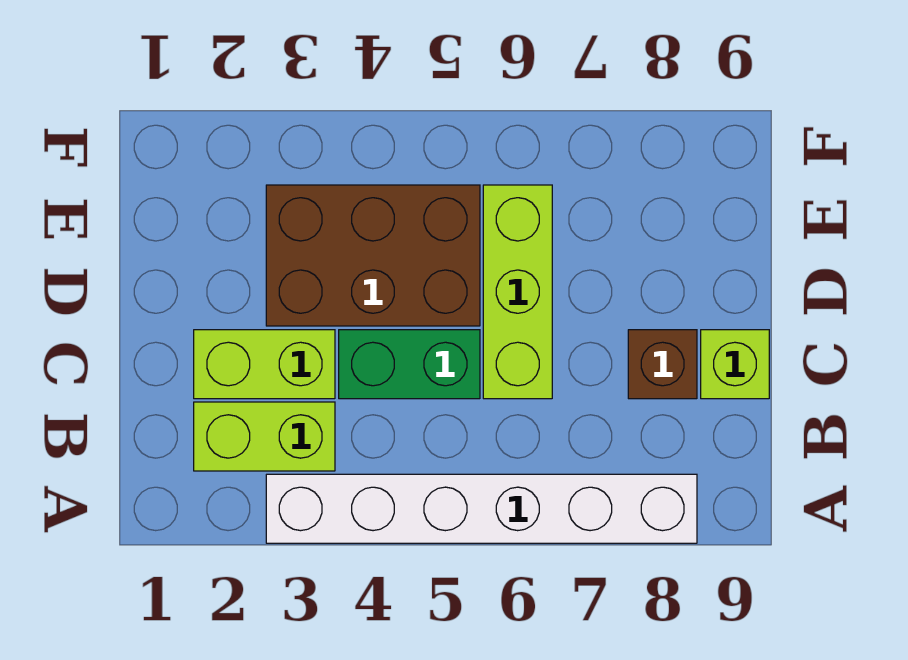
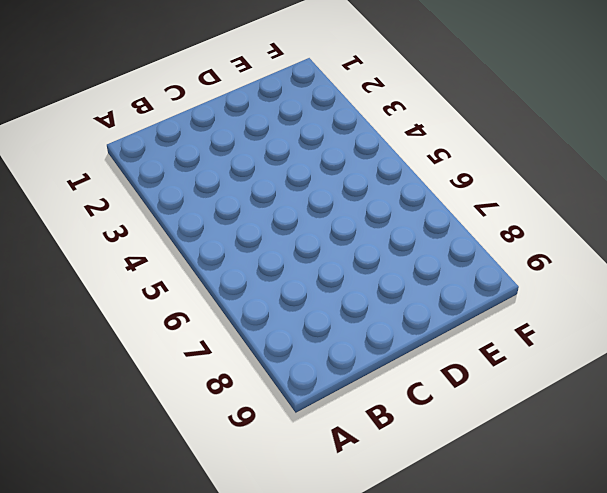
none -> white brick A3:A8 level 1
none -> lime brick B2:B3 level 1

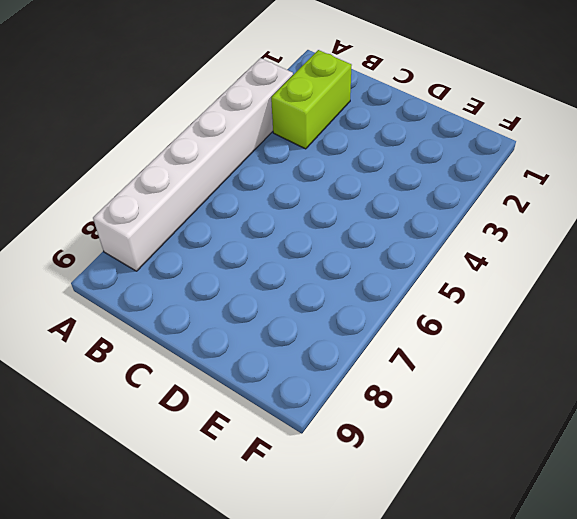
none -> lime brick C2:C3 level 1
none -> green brick C4:C5 level 1

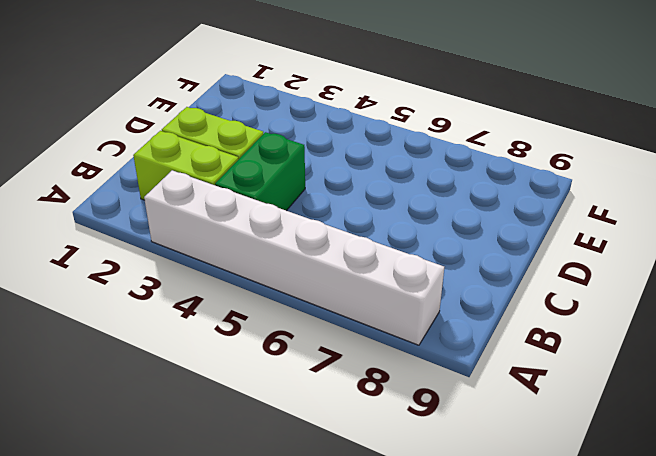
green brick B4:C4 level 1 -> green brick C4:C5 level 1
none -> lime brick C6:E6 level 1
none -> brown brick C8 level 1

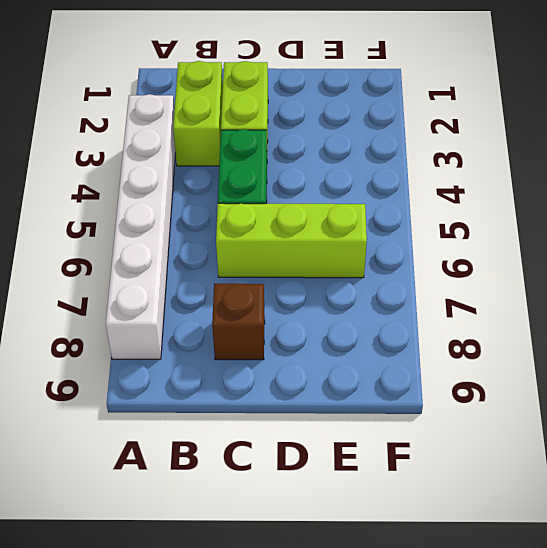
none -> lime brick C9 level 1
none -> brown brick D3:E5 level 1

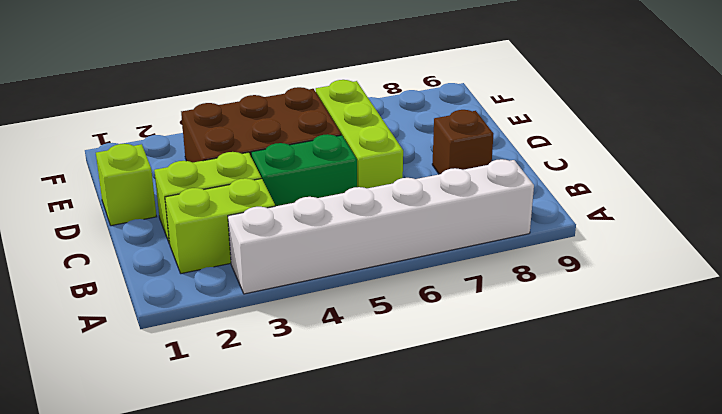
lime brick D1 level 1 -> lime brick C9 level 1

